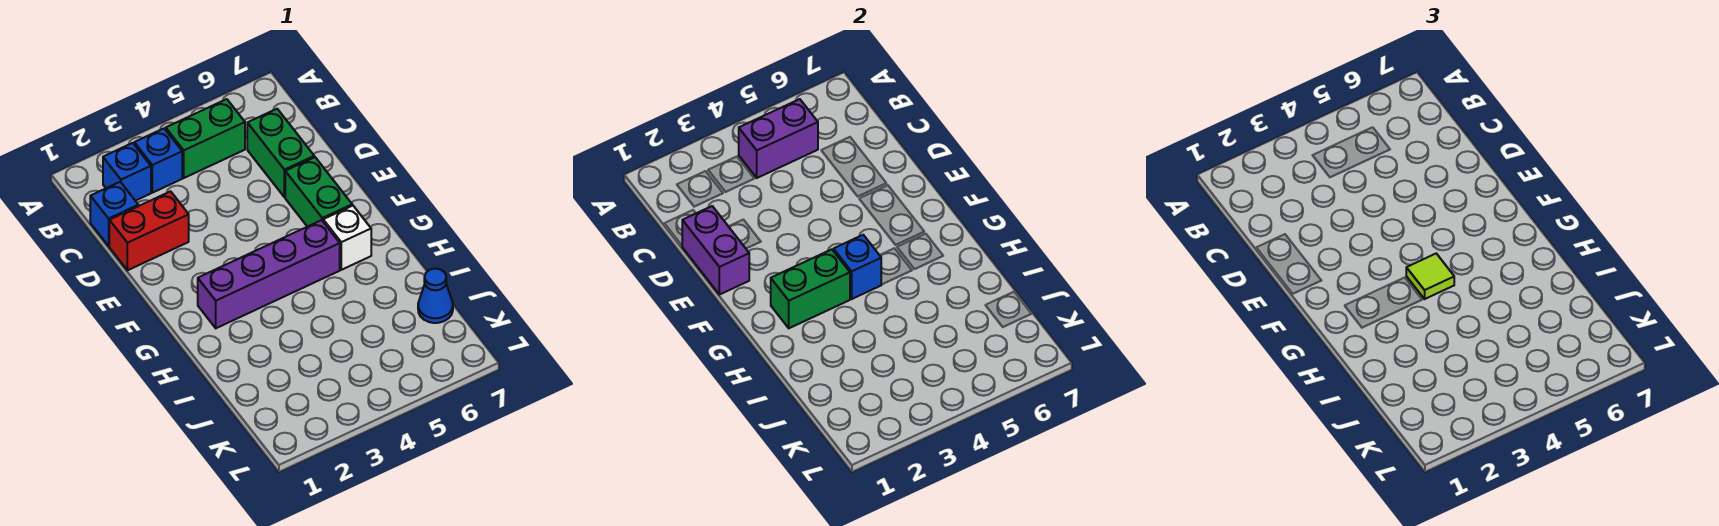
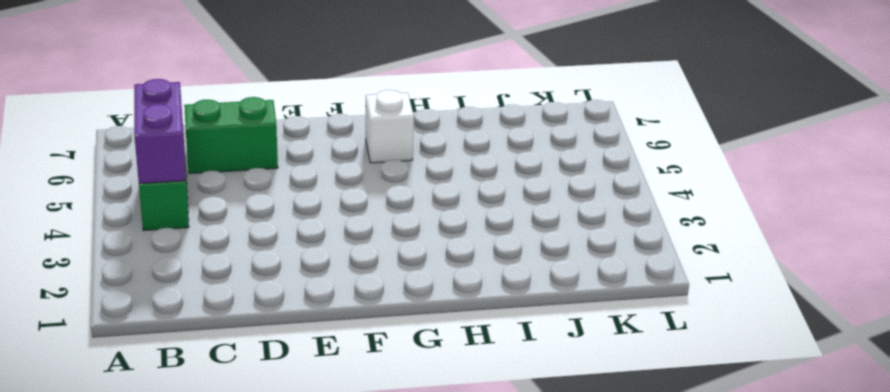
none -> blue brick B2 level 1
none -> blue brick B3 level 1
none -> blue brick C1 level 1

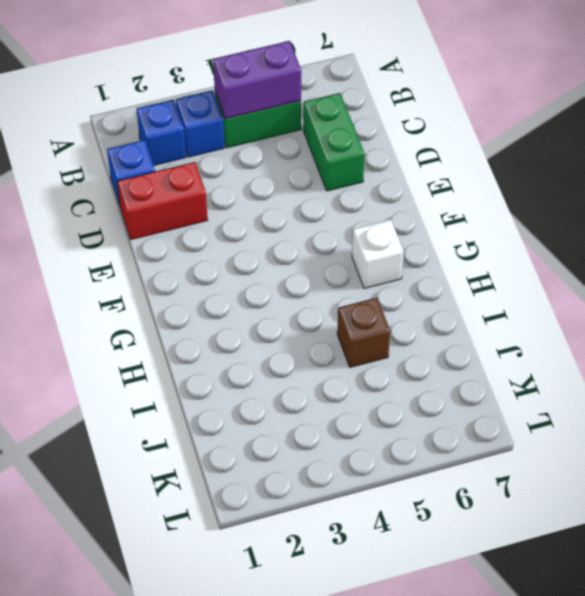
brown brick I5 level 1 -> none
none -> green brick E6:F6 level 1
none -> purple brick G2:G5 level 1
none -> blue cone J7 level 1

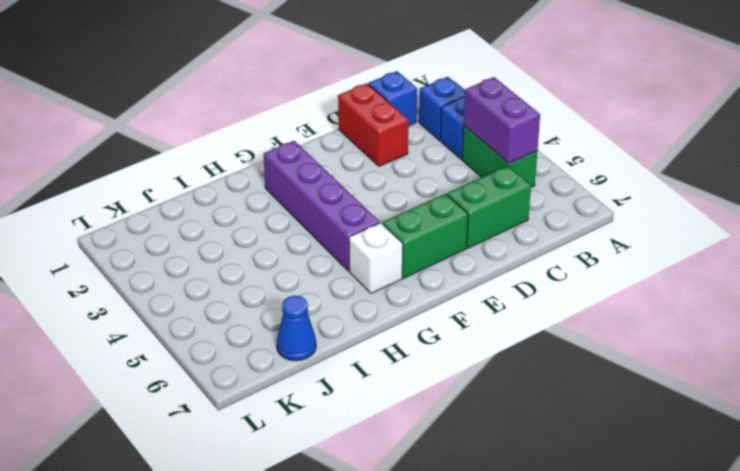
none -> purple brick D1:E1 level 2
none -> green brick G2:G3 level 2
none -> blue brick G4 level 2

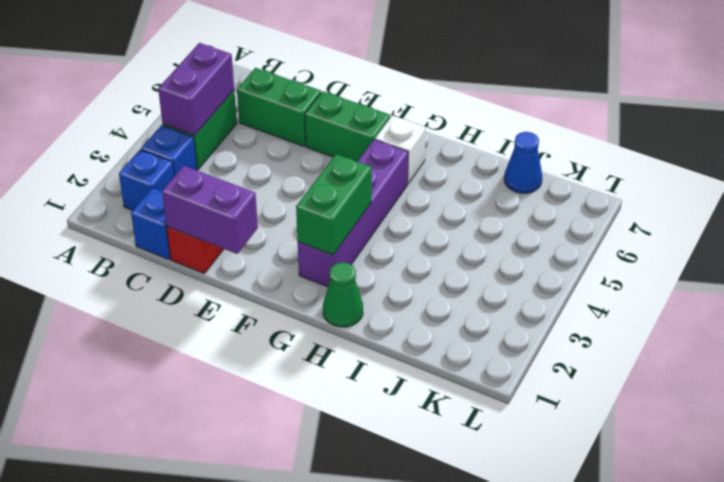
green cone H1 level 1 -> none
none -> blue brick G4 level 2
none -> lime tile G4 level 3

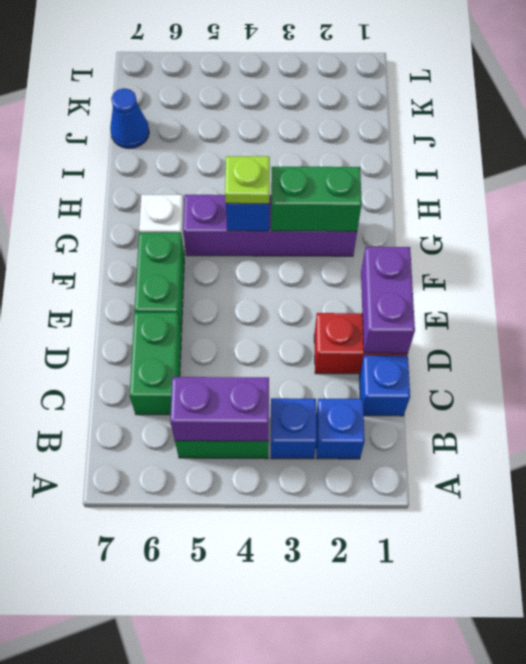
lime plate G4 level 3 -> lime tile G4 level 3

